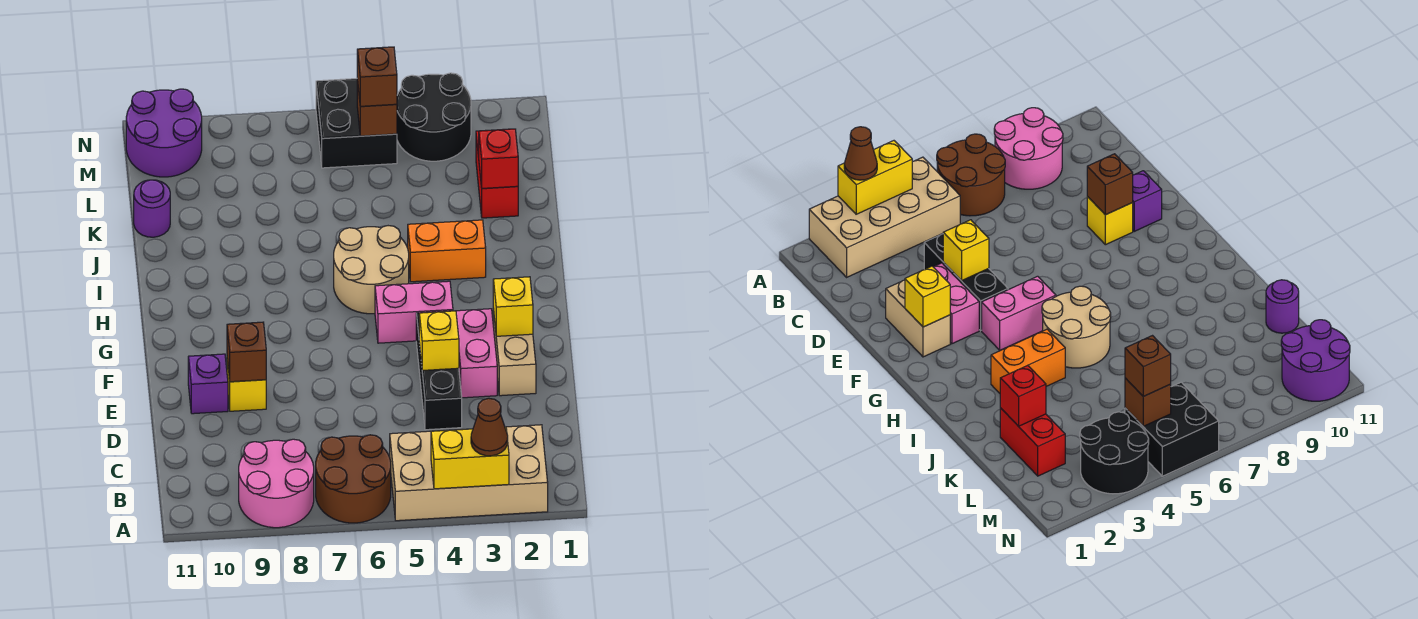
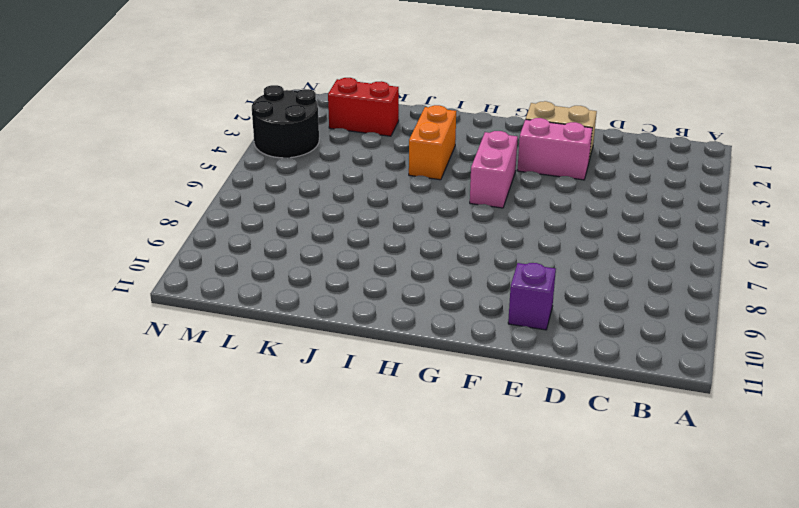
none -> tan brick A2:B5 level 1
none -> brown round brick A6:B7 level 1
none -> pink round brick A8:B9 level 1

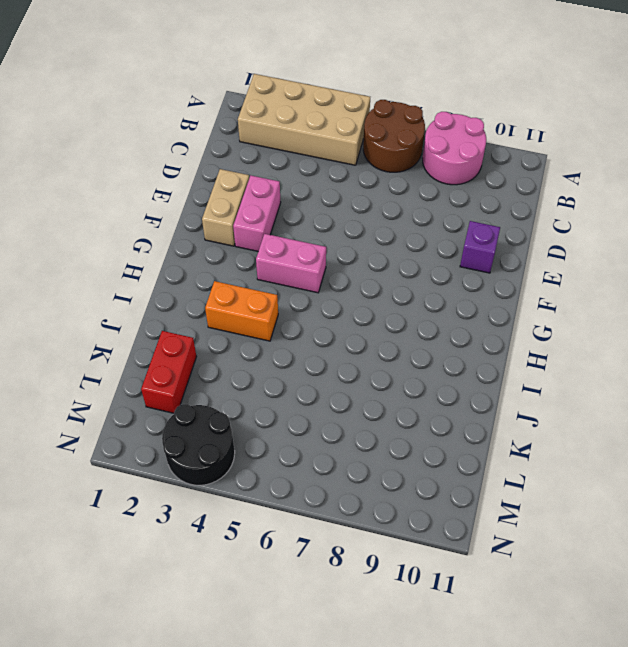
none -> black brick D4:F4 level 1
none -> yellow brick E9 level 1
none -> tan round brick H5:I6 level 1

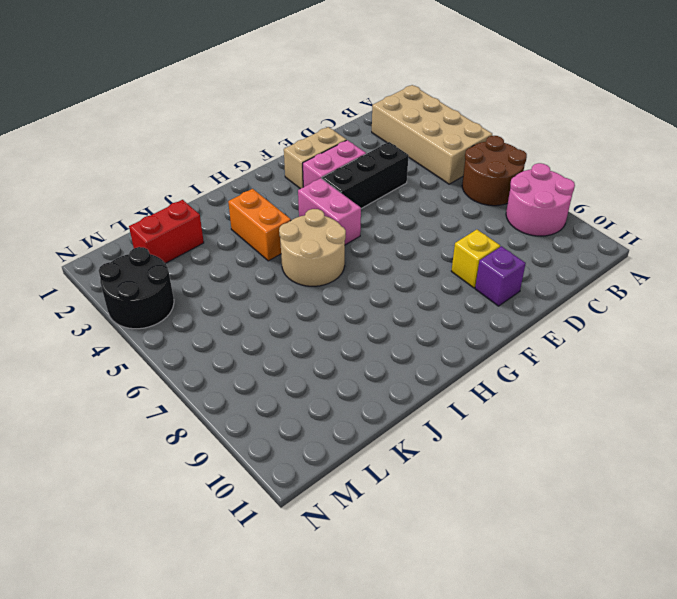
none -> purple round brick K11 level 1
none -> black brick M5:N6 level 1
none -> purple round brick M10:N11 level 1

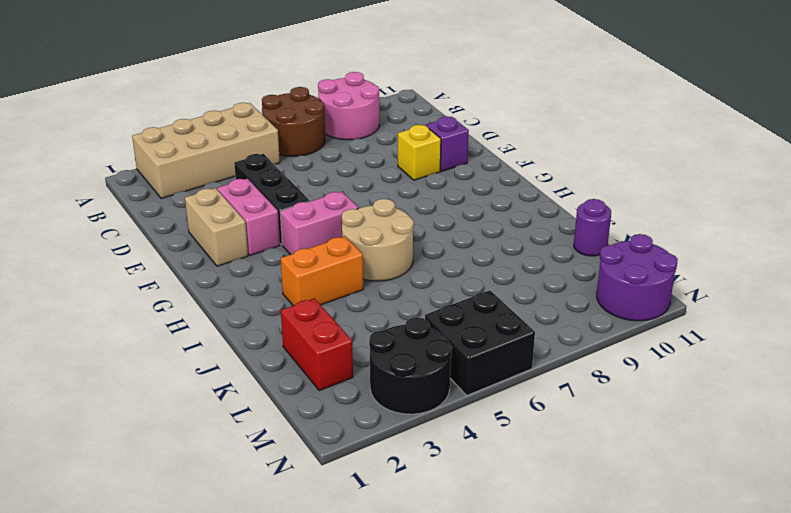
none -> yellow brick A3:A4 level 2
none -> yellow brick E4 level 2
none -> brown brick E9 level 2

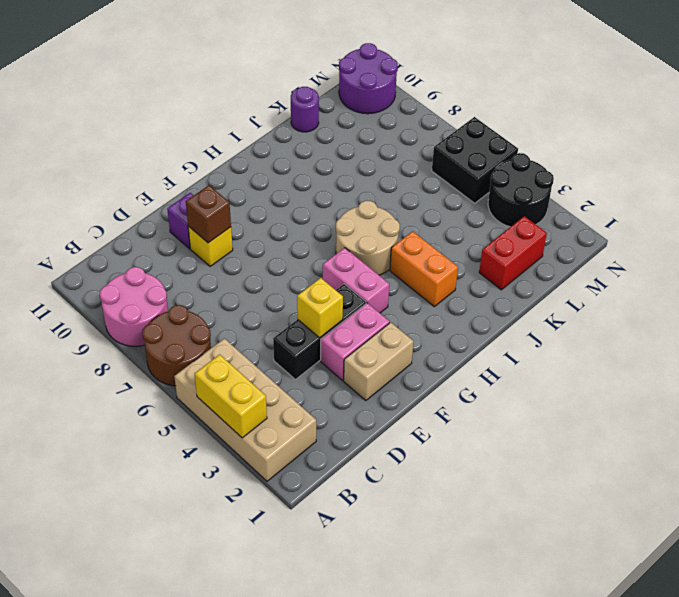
none -> yellow brick F2 level 2
none -> red brick K2 level 2
none -> brown brick M5 level 2

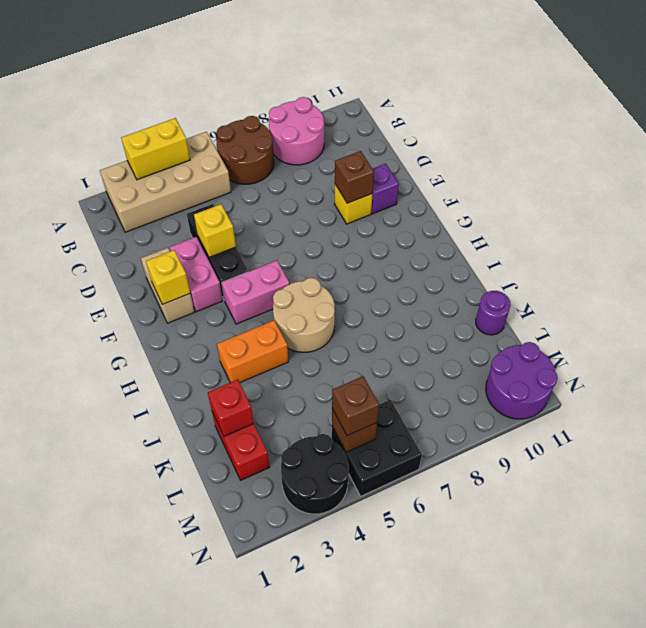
none -> brown cone A3 level 3

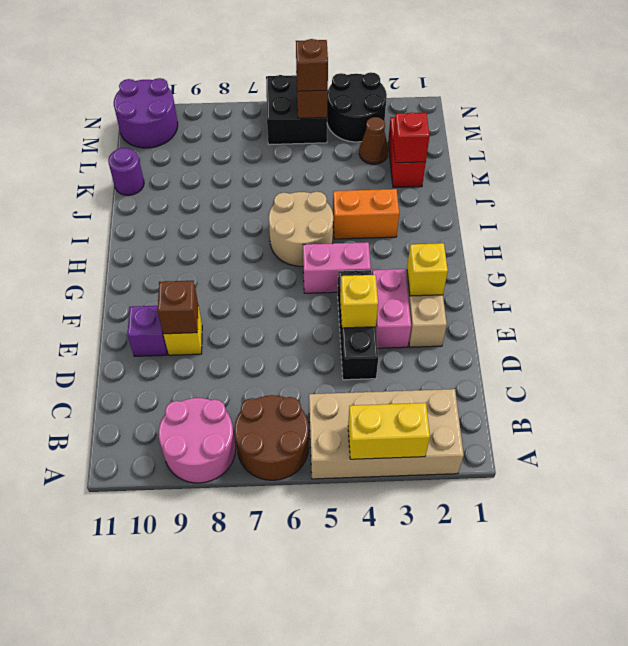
brown cone L3 level 1 -> brown cone A3 level 3

